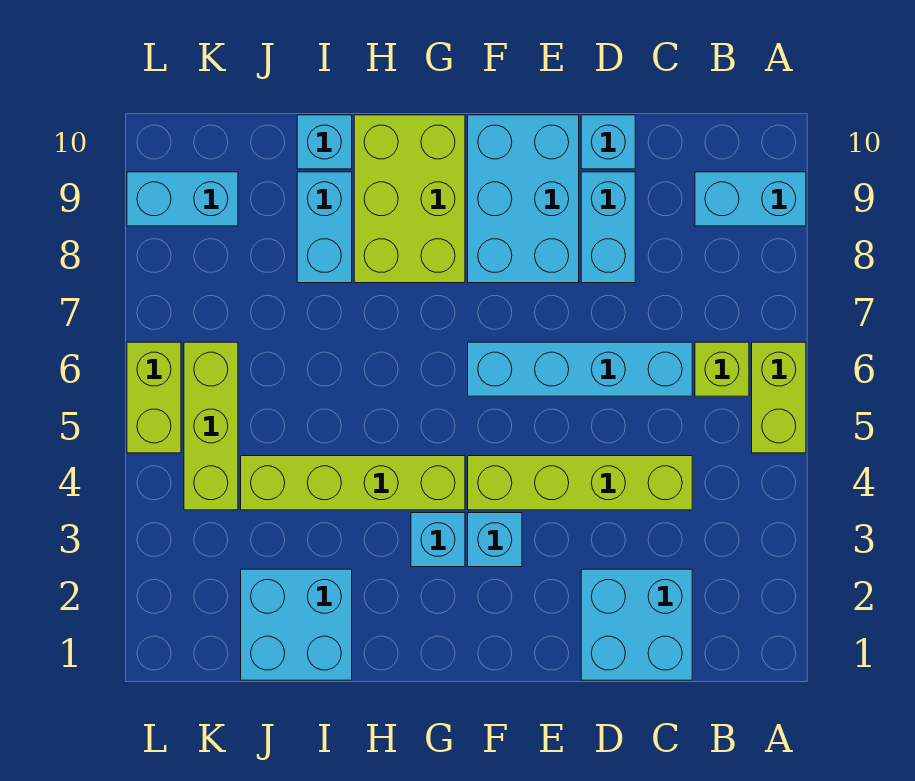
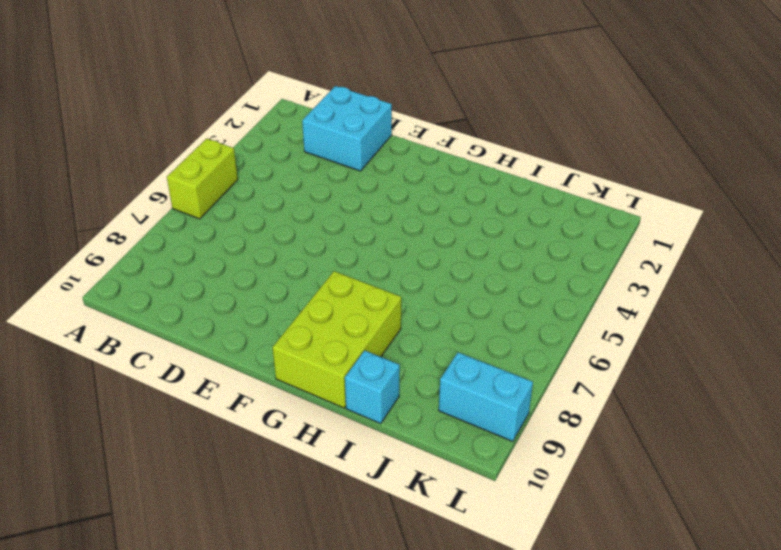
none -> cyan brick A9:B9 level 1
none -> lime brick B6 level 1
none -> lime brick C4:F4 level 1

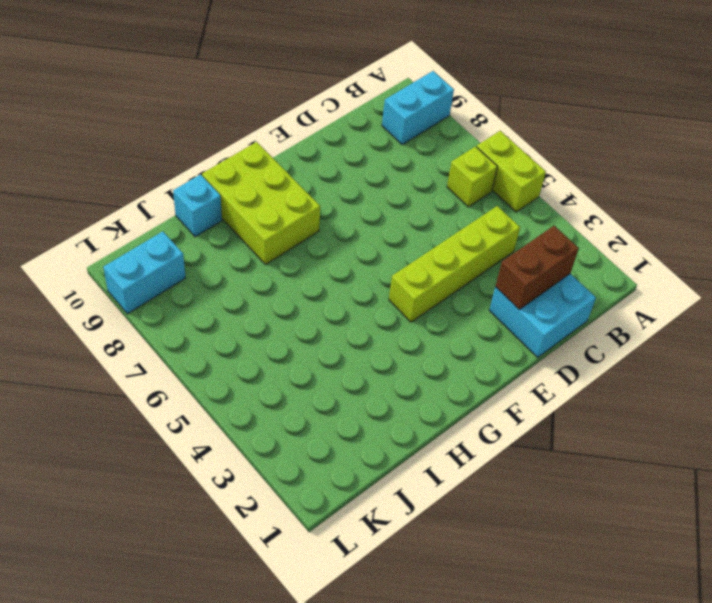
brown brick C2:D2 level 2 -> none
none -> cyan brick C6:F6 level 1
none -> cyan brick D8:D9 level 1
none -> cyan brick D10 level 1

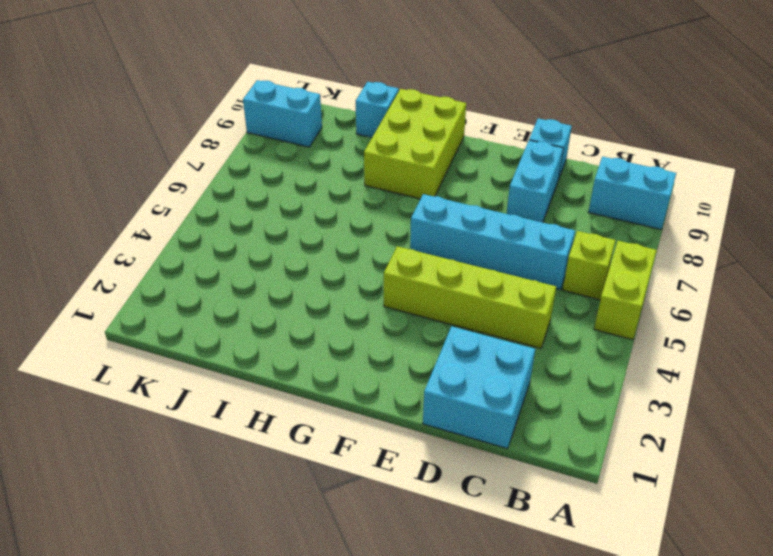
none -> cyan brick E8:F10 level 1
none -> cyan brick F3 level 1
none -> cyan brick G3 level 1

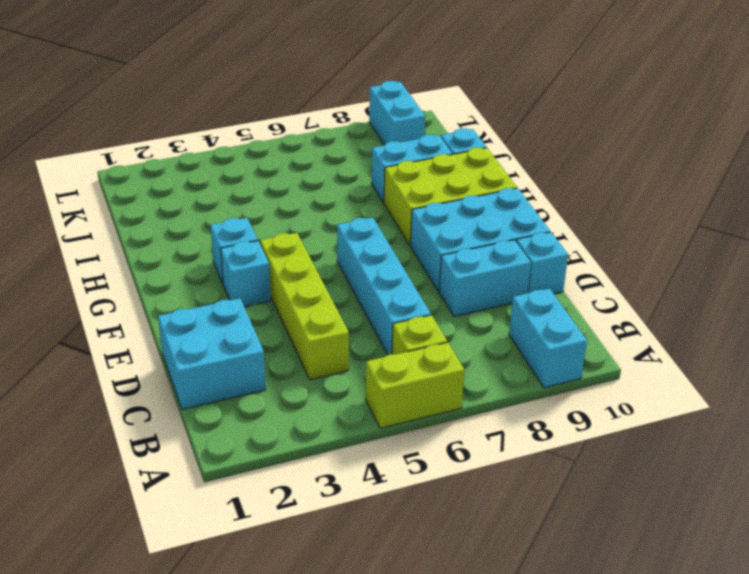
none -> lime brick G4:J4 level 1
none -> cyan brick I1:J2 level 1
none -> lime brick K4:K6 level 1

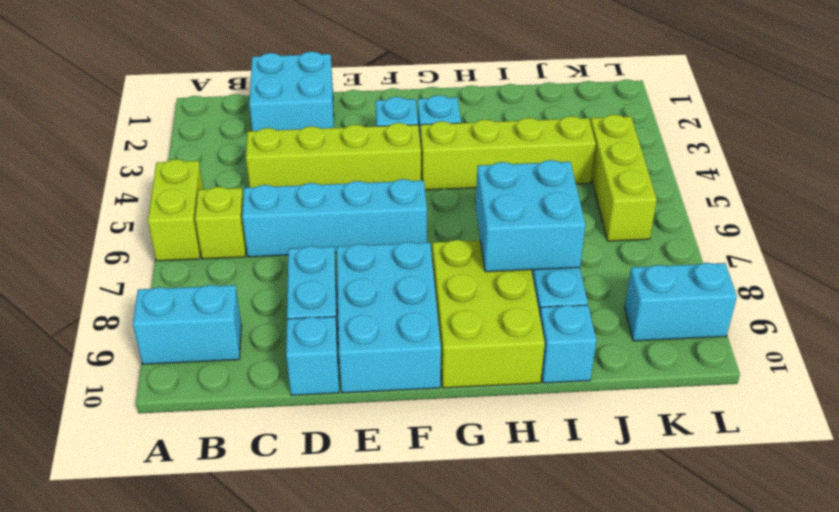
cyan brick H7:I8 level 2 -> cyan brick I1:J2 level 1
none -> lime brick L5:L6 level 1

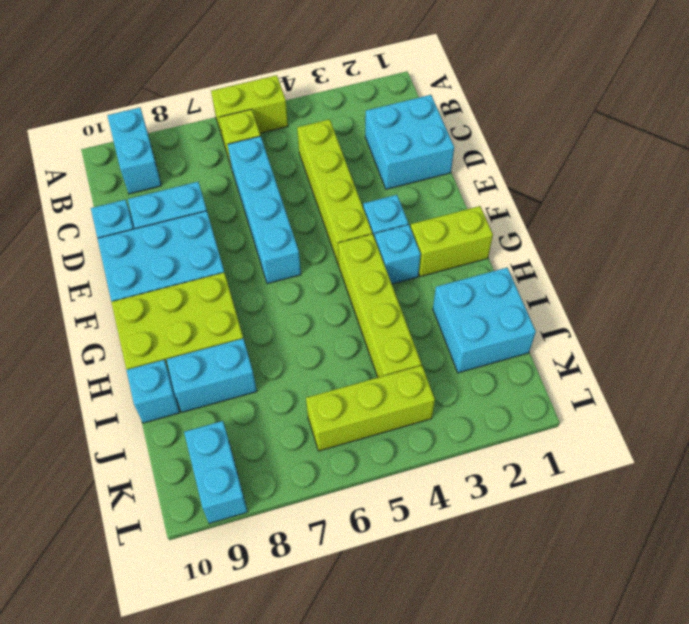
lime brick G1:G2 level 1 -> lime brick L5:L6 level 1

